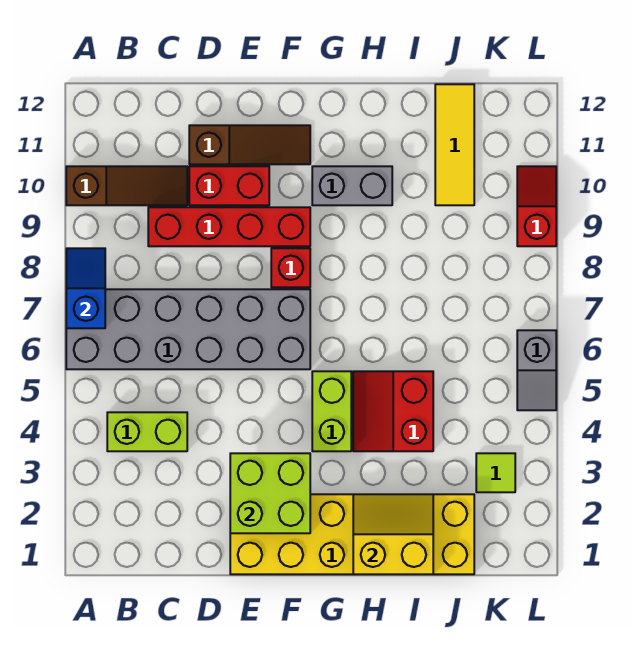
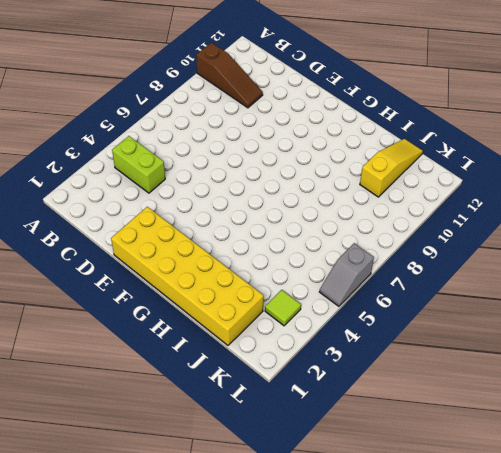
yellow slope J10:J12 level 1 top 10 -> yellow tile J10:J12 level 1
none -> grey brick A6:F7 level 1
none -> red brick C9:F9 level 1
none -> red brick D10:E10 level 1

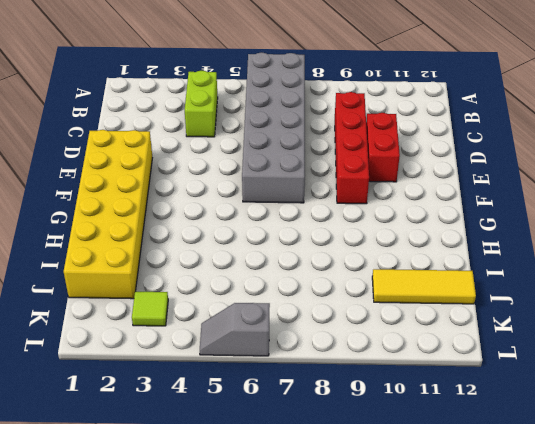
none -> brown slope A10:C10 level 1 top A
none -> brown slope D11:F11 level 1 top D
none -> red brick F8 level 1

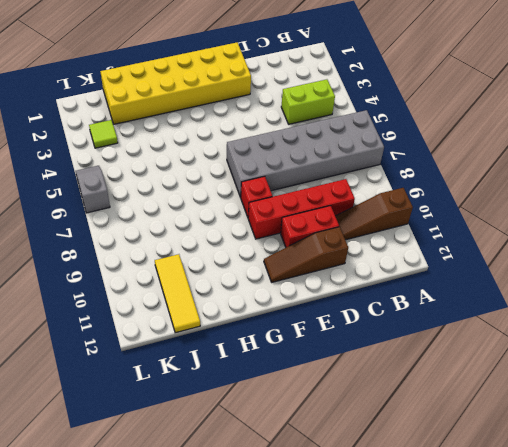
none -> lime brick G4:G5 level 1
none -> grey brick G10:H10 level 1
none -> red slope H4:I5 level 1 top I

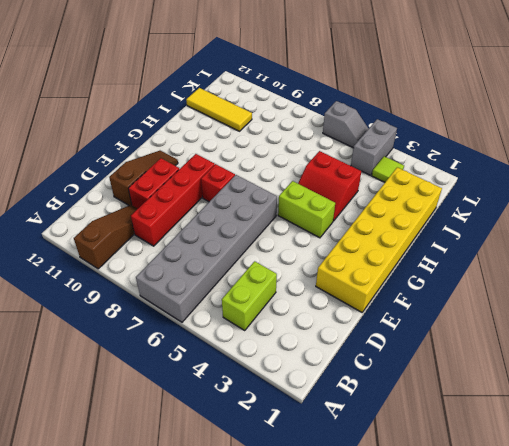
grey brick K4:L4 level 1 -> grey brick G10:H10 level 1
none -> red slope L9:L10 level 1 top 9
none -> blue slope A7:A8 level 2 top 7
none -> lime brick E2:F3 level 2

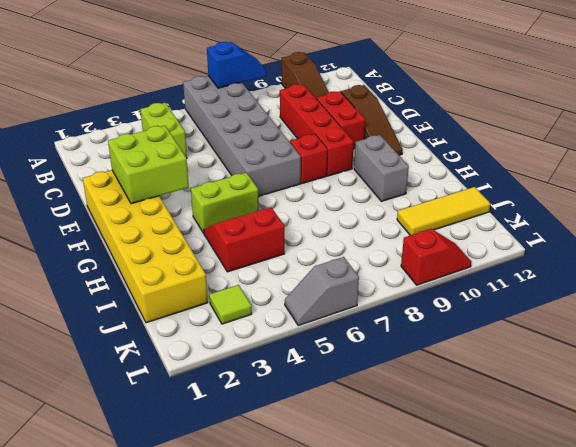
none -> yellow slope H1:I2 level 2 top 1

